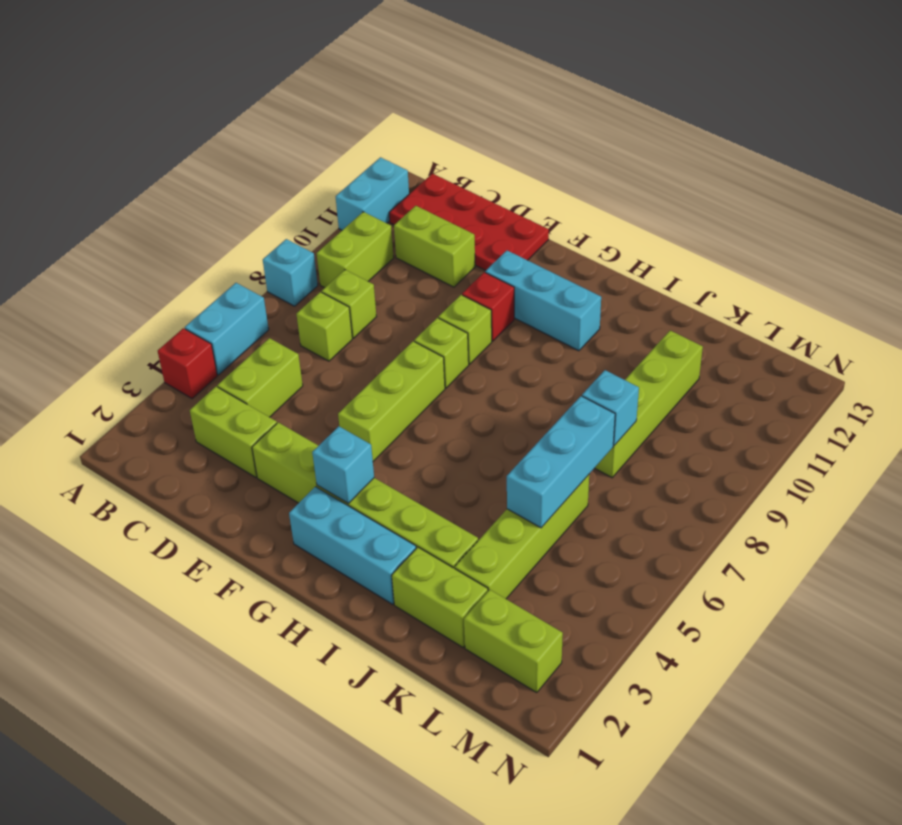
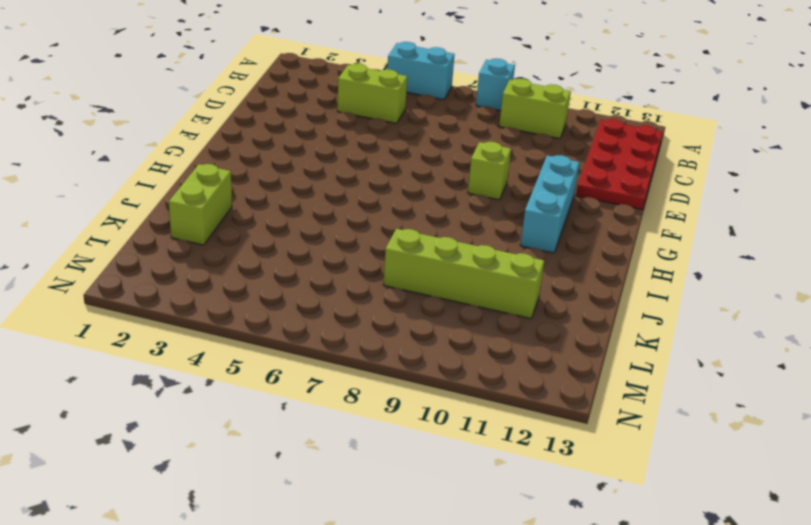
none -> red brick A4 level 1
none -> cyan brick A11:A12 level 1
none -> lime brick C3:D3 level 1

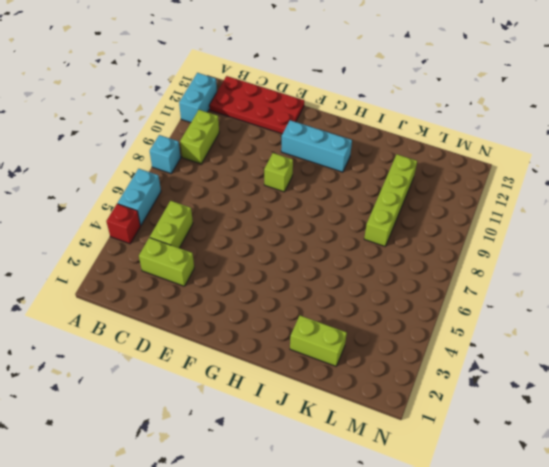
none -> lime brick C7 level 1
none -> lime brick C8 level 1
none -> lime brick C11:D11 level 1

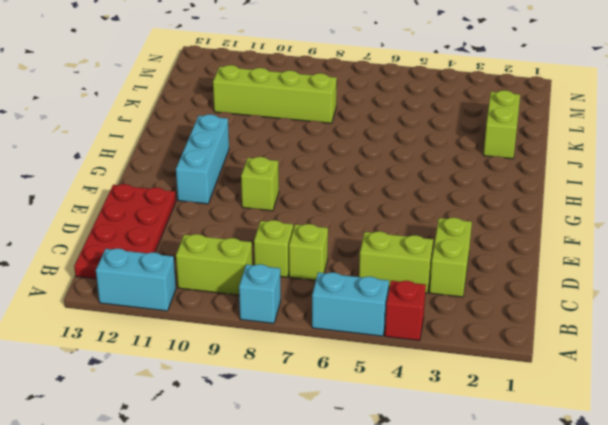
none -> lime brick C11:D11 level 1
none -> lime brick E3:J3 level 1
none -> lime brick F5:F7 level 1

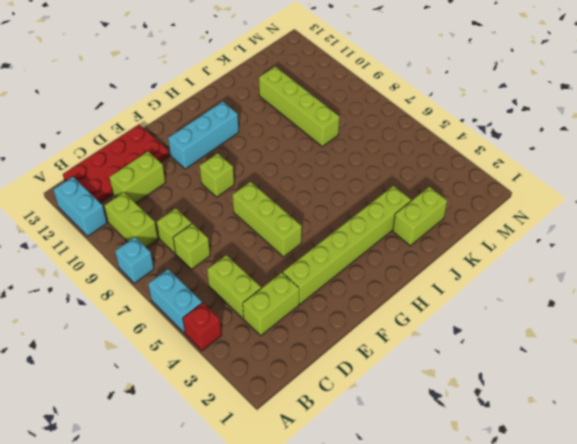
none -> lime brick F8 level 1
none -> red brick F10 level 1
none -> cyan brick G2:I2 level 1

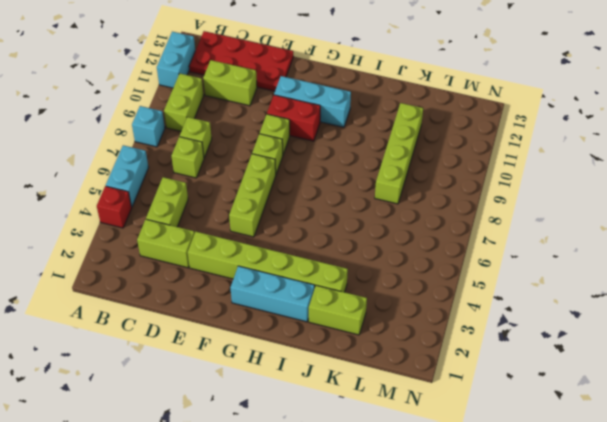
red brick F10:G10 level 1 -> red brick F10 level 1
none -> lime brick K3:K6 level 1
none -> lime brick L2:M2 level 1
none -> cyan brick G3 level 2

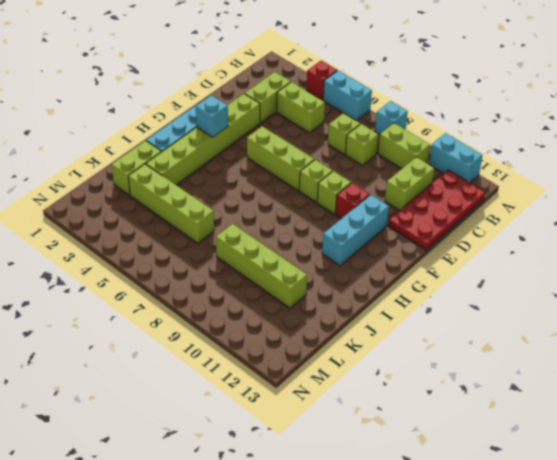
none -> lime brick L2:M2 level 1
none -> cyan brick K5:K7 level 2
none -> cyan brick K8 level 2

